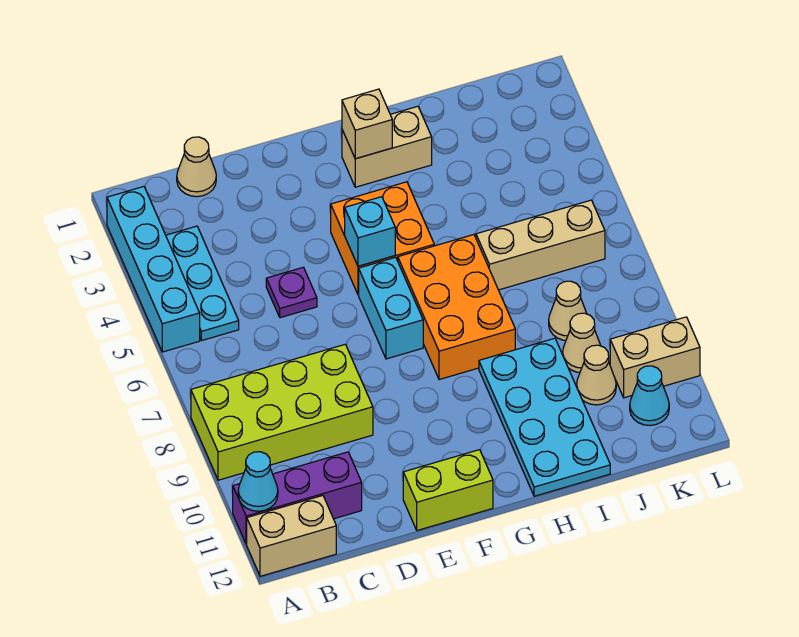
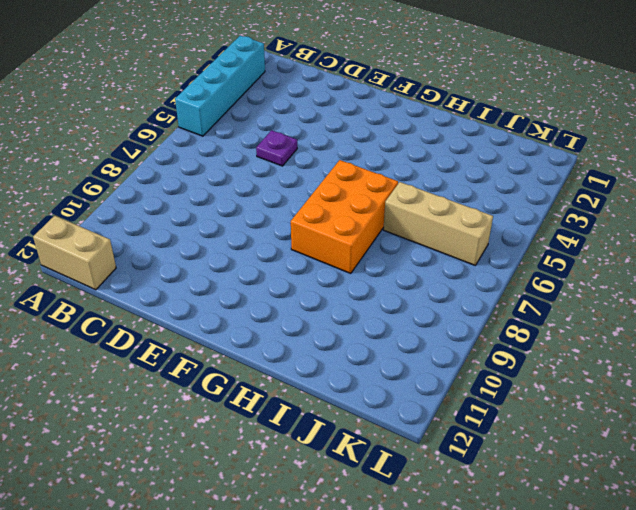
none -> lime brick A8:D9 level 1
none -> purple brick A11:C11 level 1
none -> cyan plate B3:B5 level 1

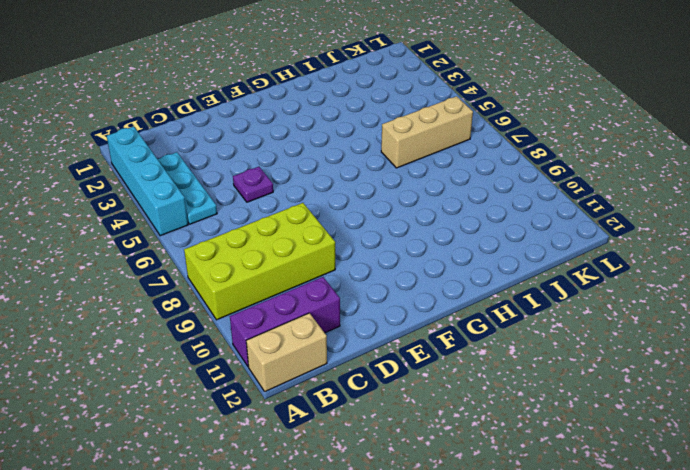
none -> tan cone C1 level 1
none -> lime brick E12:F12 level 1
none -> orange brick F4:G5 level 1

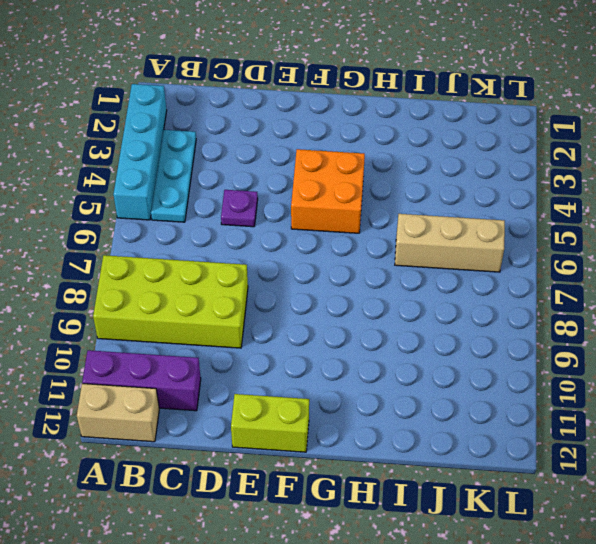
none -> tan cone C1 level 1
none -> cyan brick F6:F7 level 1
none -> tan brick G2:H2 level 1

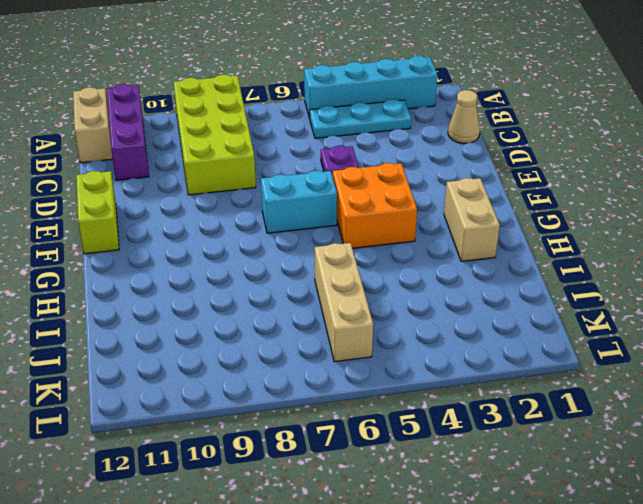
none -> orange brick G6:H8 level 1
none -> cyan plate H9:I12 level 1
none -> tan cone J8 level 1

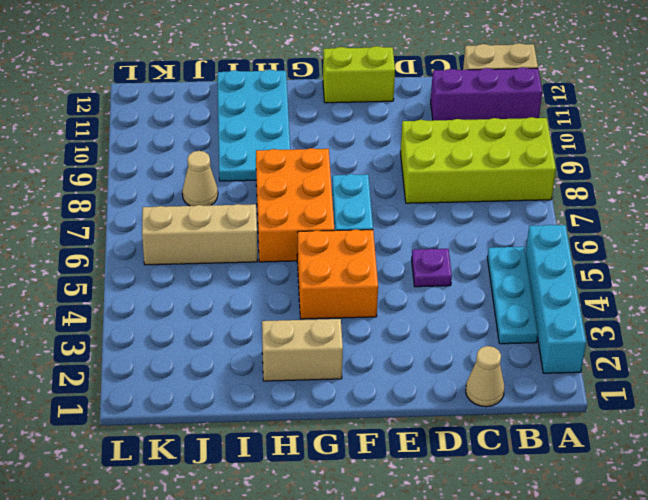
none -> tan cone J9 level 1
none -> tan cone J10 level 1
none -> tan brick K10:L10 level 1

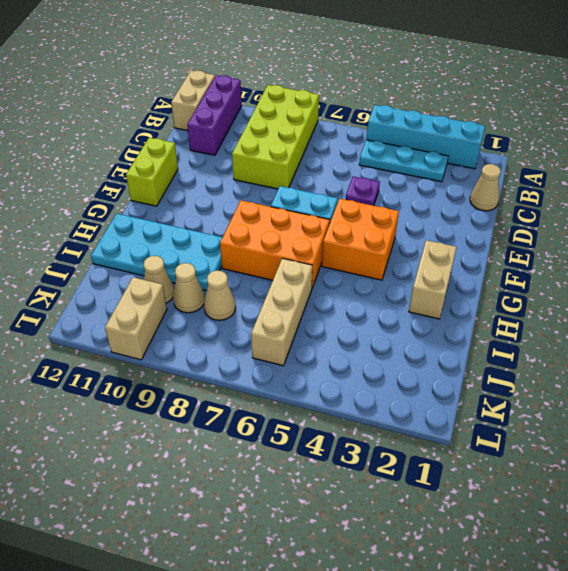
none -> cyan cone K11 level 1
none -> cyan cone A11 level 2
none -> cyan brick F5 level 2

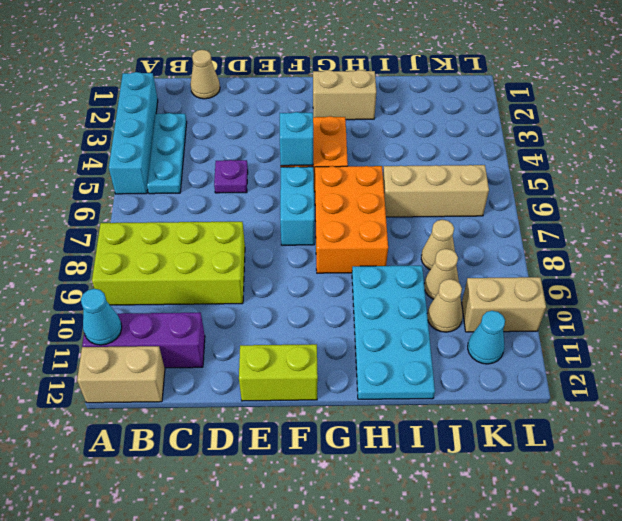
none -> tan brick G2 level 2

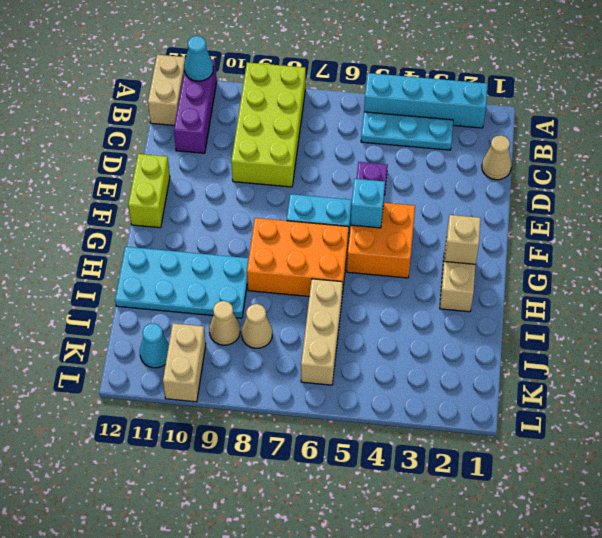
none -> tan cone J10 level 1

